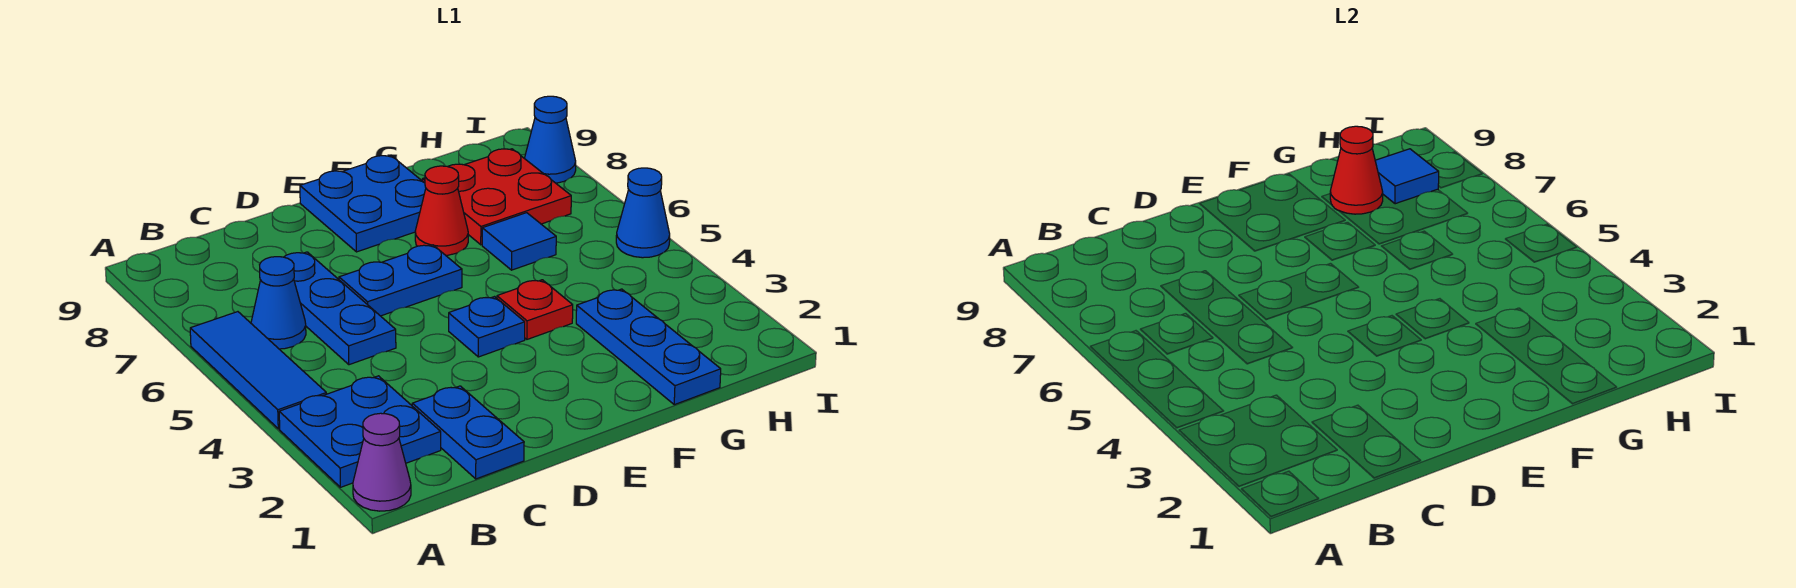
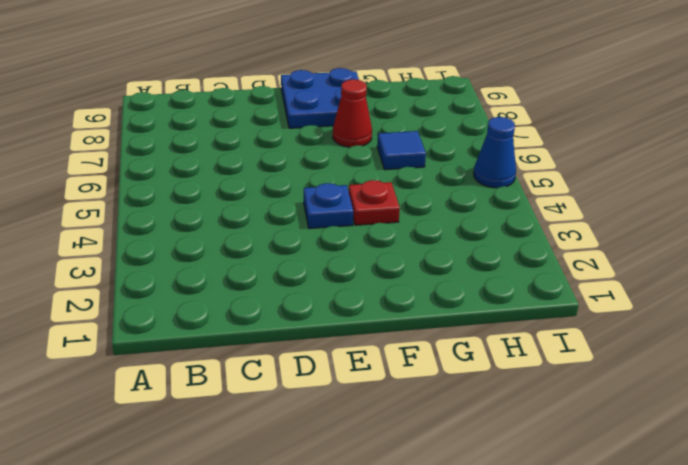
none -> purple cone A1 level 1
none -> blue plate A2:B3 level 1
none -> blue tile A4:A6 level 1

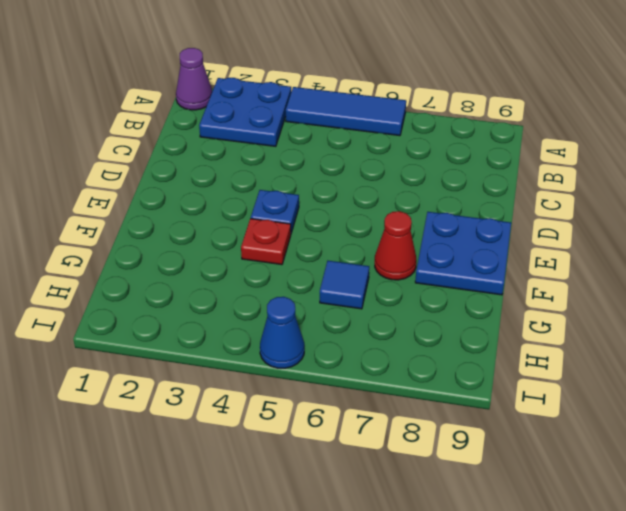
none -> blue cone B6 level 1
none -> blue plate C1:C2 level 1
none -> blue plate C5:C7 level 1

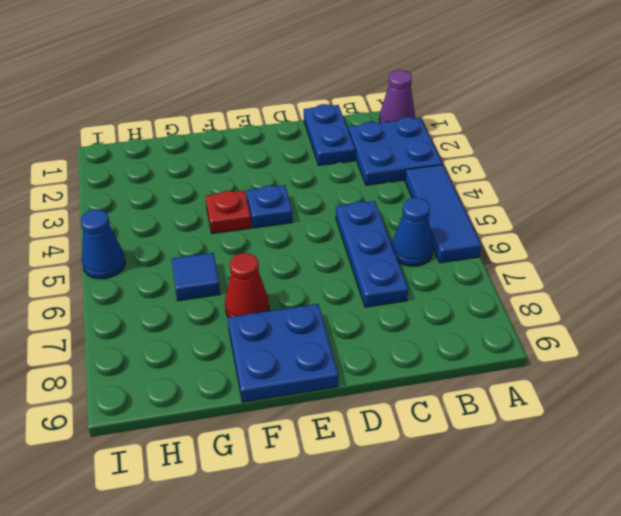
none -> blue plate D6:E6 level 1
none -> blue plate G1:G3 level 1
none -> red plate G7:H8 level 1

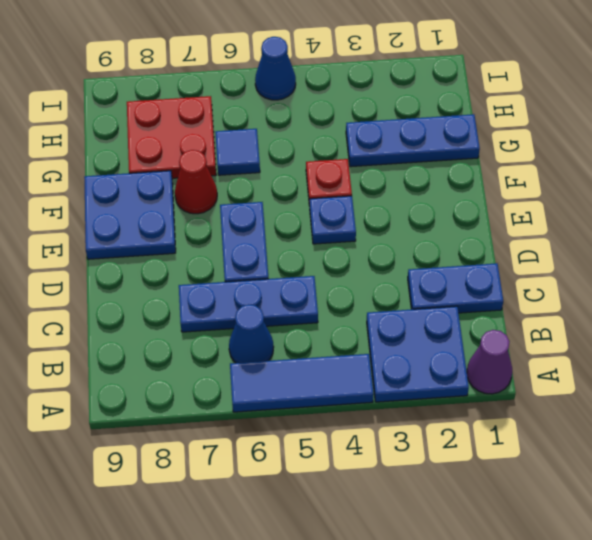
none -> blue cone I8 level 1
none -> red cone G8 level 2
none -> blue tile H8 level 2

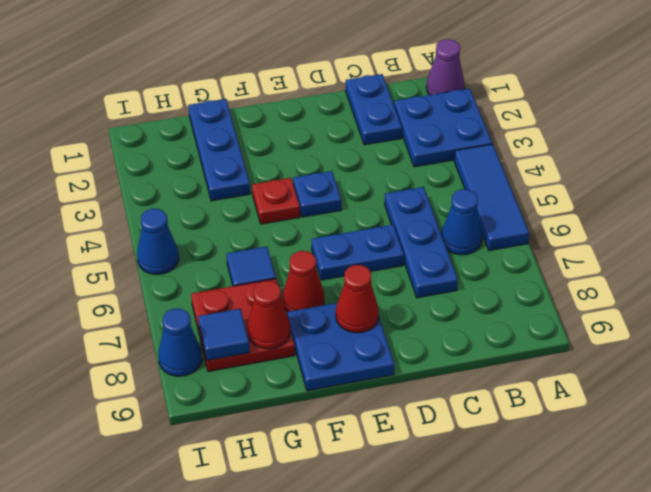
red cone E8 level 2 -> none

